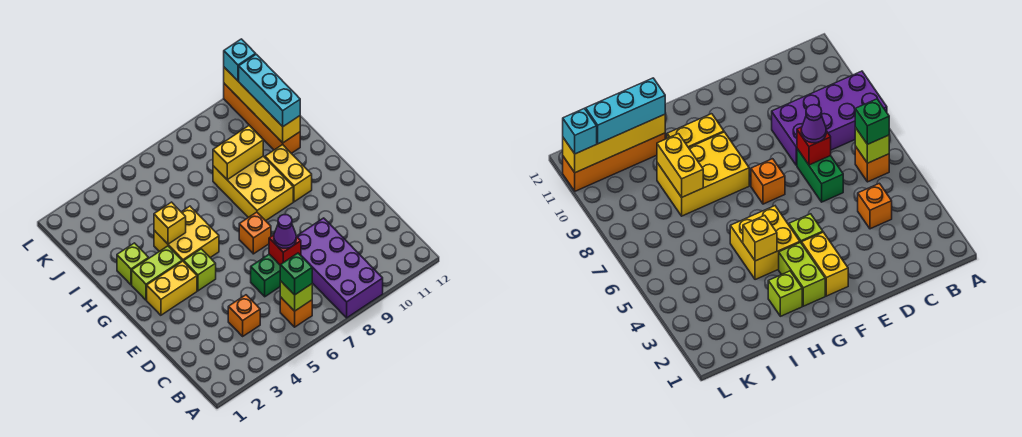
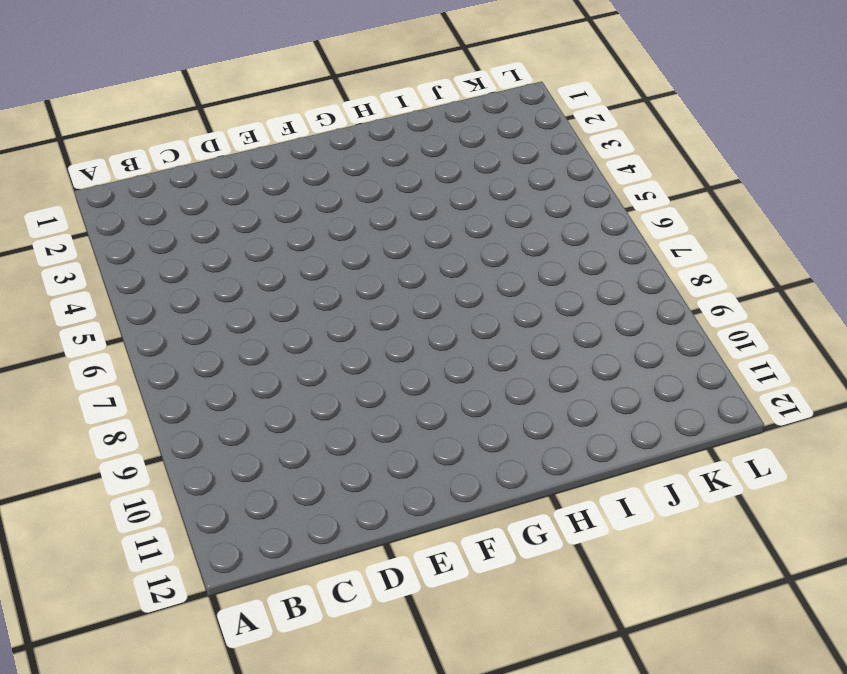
none -> purple brick A8:D9 level 1
none -> orange brick B6 level 1
none -> orange brick C4 level 1

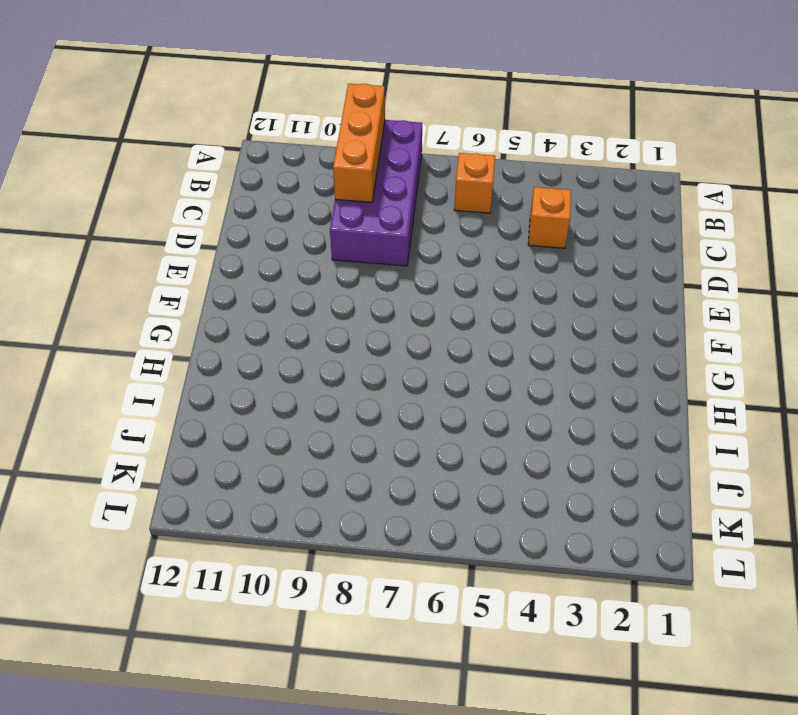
orange brick A9:C9 level 2 -> none
none -> green brick D6:D7 level 1
none -> yellow brick F2:F3 level 1
none -> lime brick F4 level 1

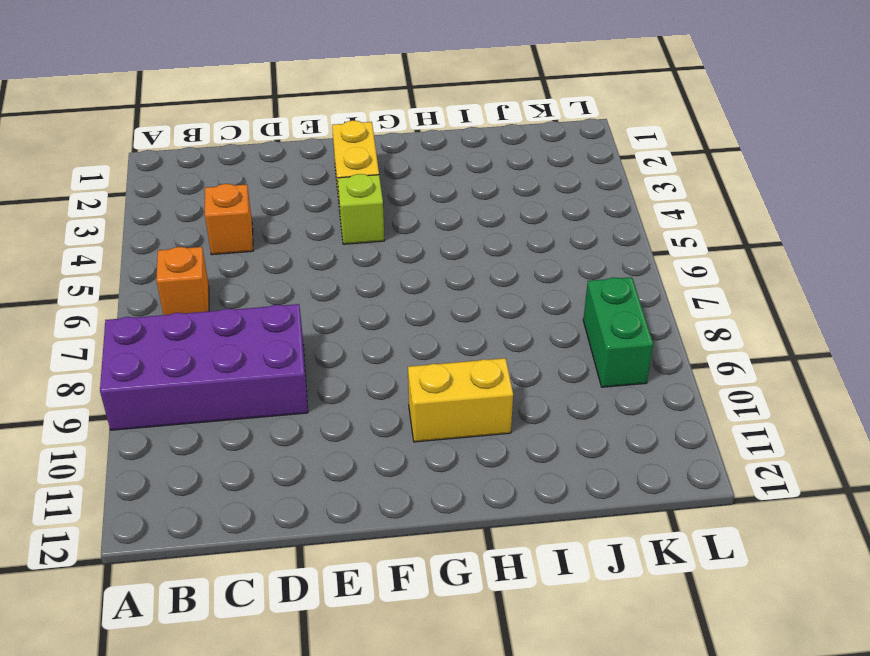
green brick K8:K9 level 1 -> green brick D6:D7 level 1
none -> orange brick F7 level 1
none -> lime brick G2:G3 level 1
none -> yellow brick G4:H5 level 1

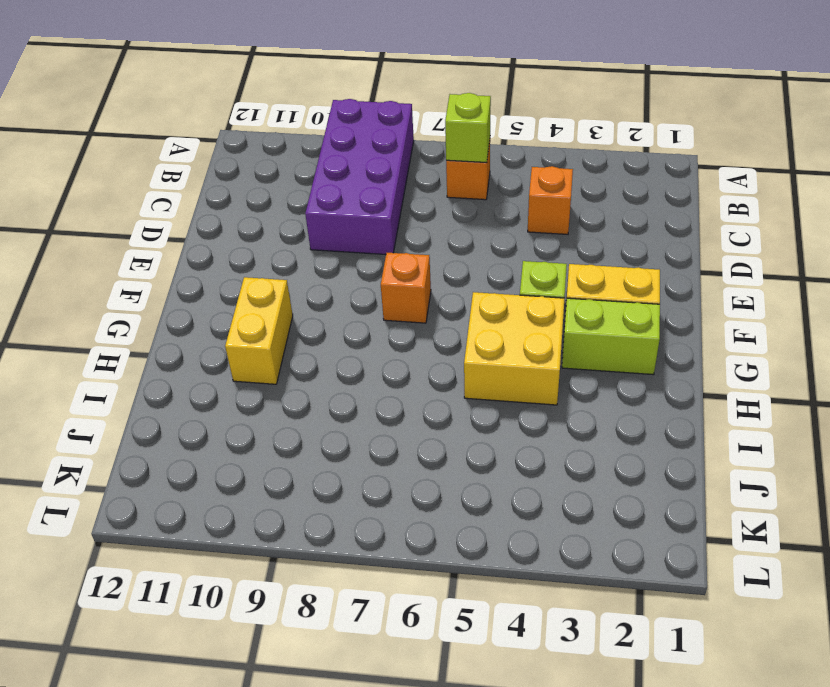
none -> green brick D6:D7 level 1
none -> yellow brick G8:I9 level 1
none -> lime brick H2 level 1

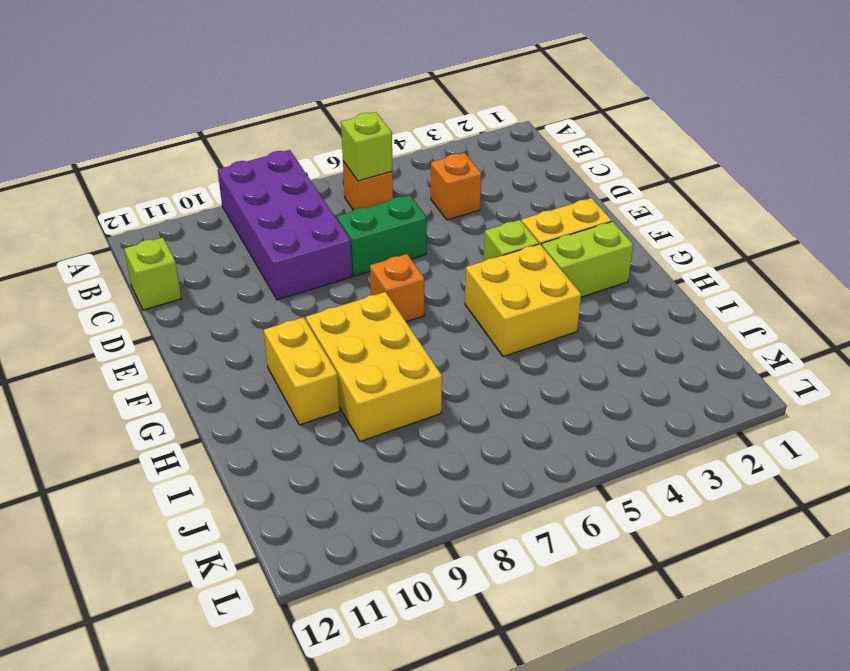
lime brick C12 level 1 -> lime brick H2 level 1
none -> orange brick I11:L11 level 1
none -> red brick D7 level 2
none -> yellow brick H4 level 2

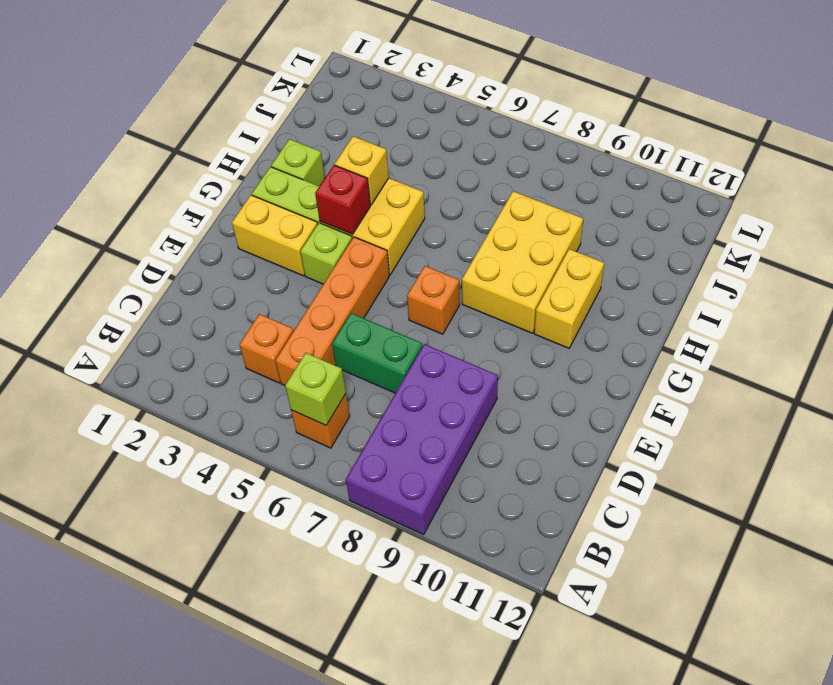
orange brick C5:F5 level 1 -> orange brick I11:L11 level 1
red brick G4 level 2 -> red brick D7 level 2
none -> yellow brick I8:I9 level 2
none -> yellow brick I11:L11 level 2
none -> green brick B6 level 3

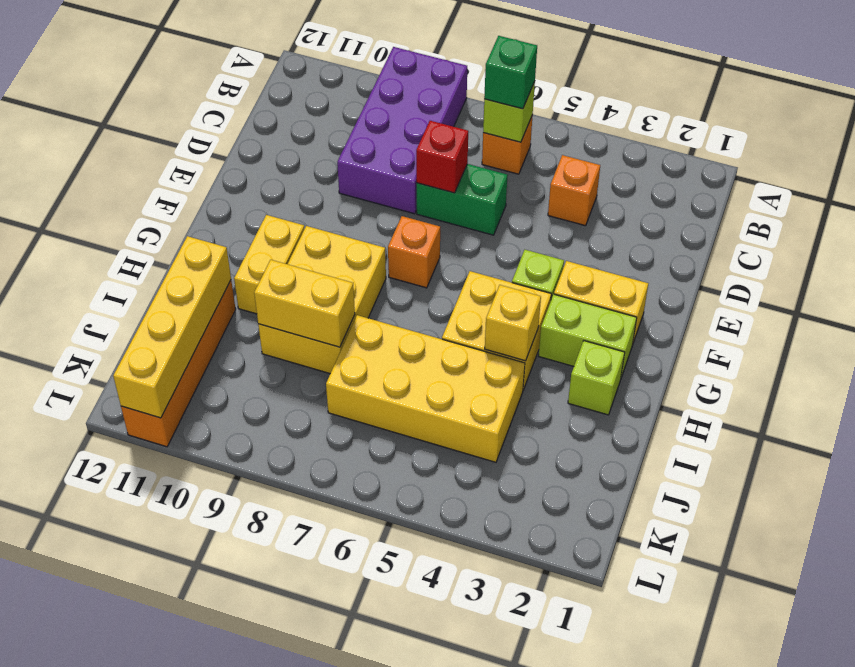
yellow brick I4:J7 level 1 -> none
none -> purple cone D7 level 3
none -> cyan brick I11:K11 level 3
none -> cyan brick L11 level 3

